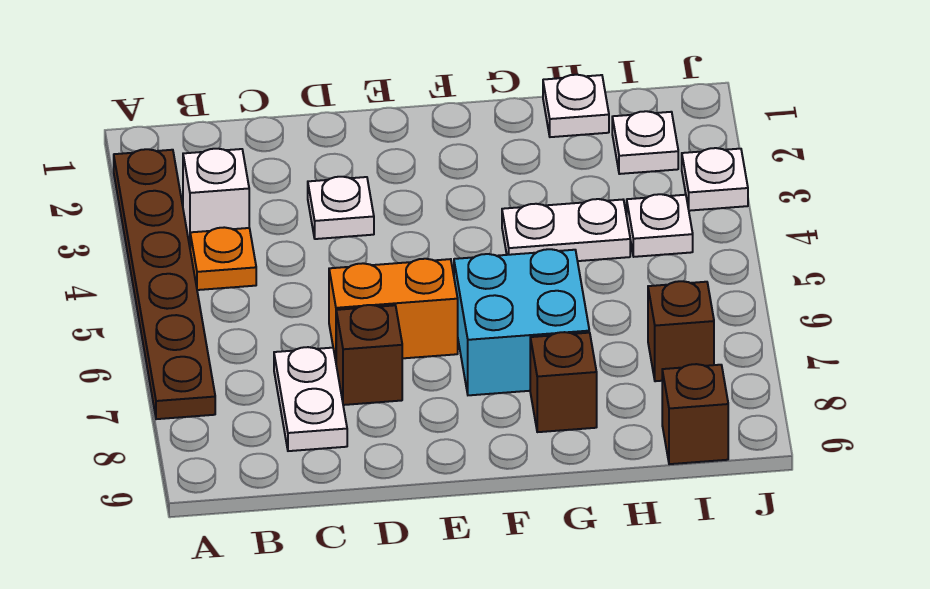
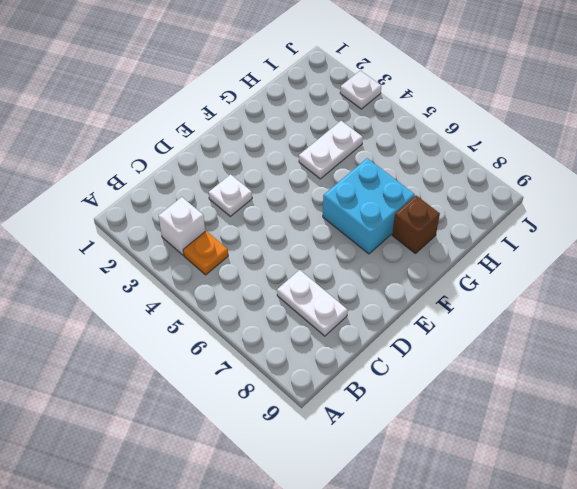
none -> brown plate A2:A7 level 1
none -> orange brick D6:E6 level 1
none -> brown brick D7 level 1

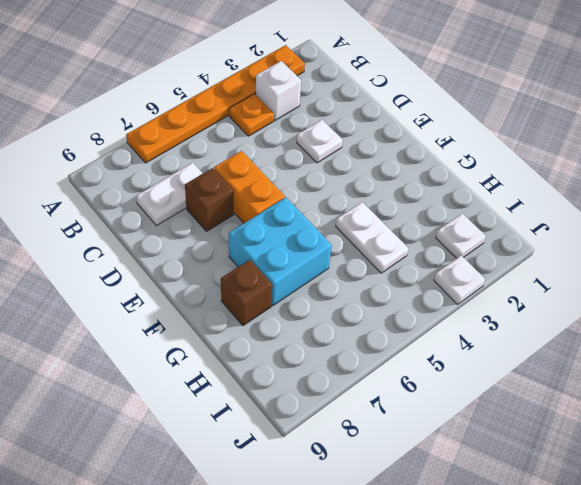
orange plate A2:A7 level 1 -> brown plate A2:A7 level 1
none -> white plate H1 level 1
none -> white plate I4 level 1
none -> brown brick I7 level 1

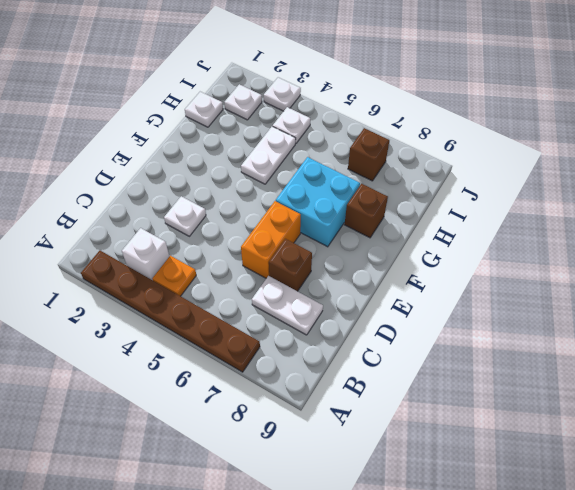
none -> brown brick I9 level 1

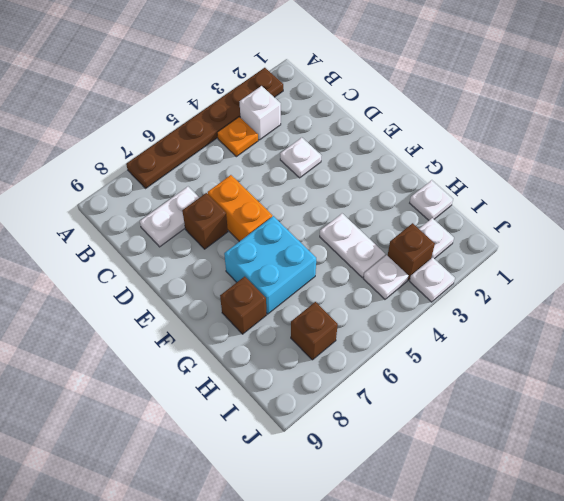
brown brick I3 level 1 -> brown brick I9 level 1

